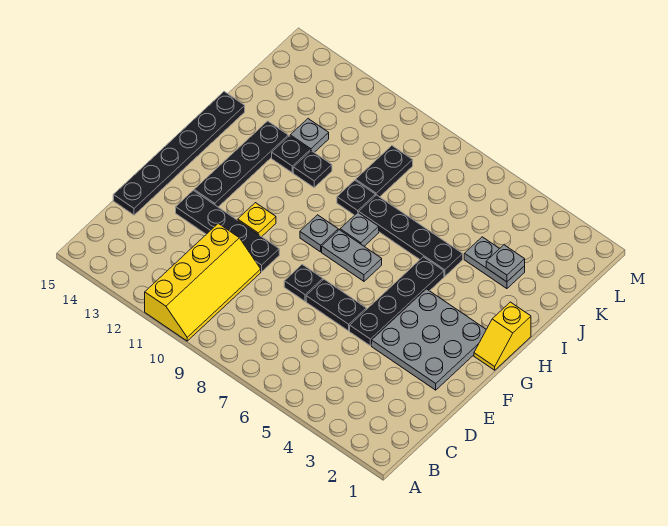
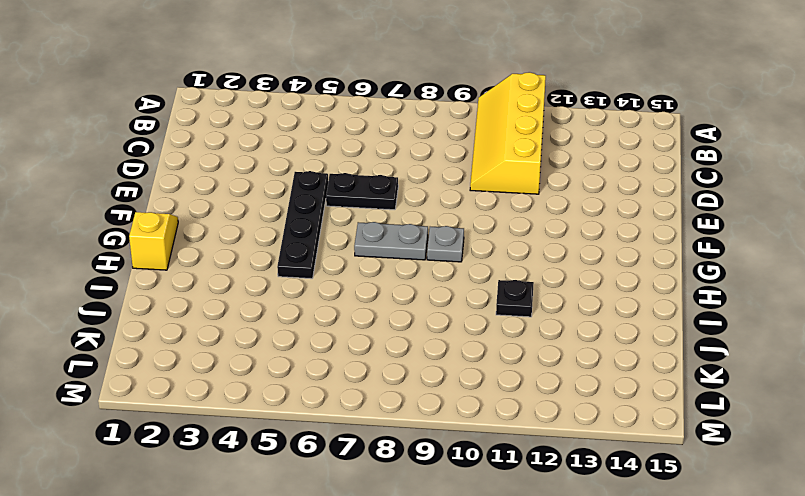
none -> black plate D15:I15 level 1
none -> grey plate E2:G4 level 1
none -> black plate E8 level 1

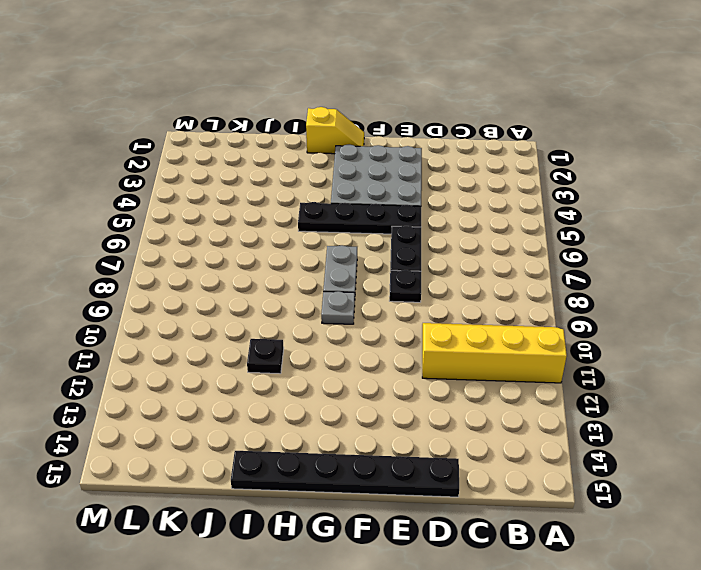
none -> black plate E10:E13 level 1
none -> yellow plate F11 level 1
none -> black plate F13:I13 level 1

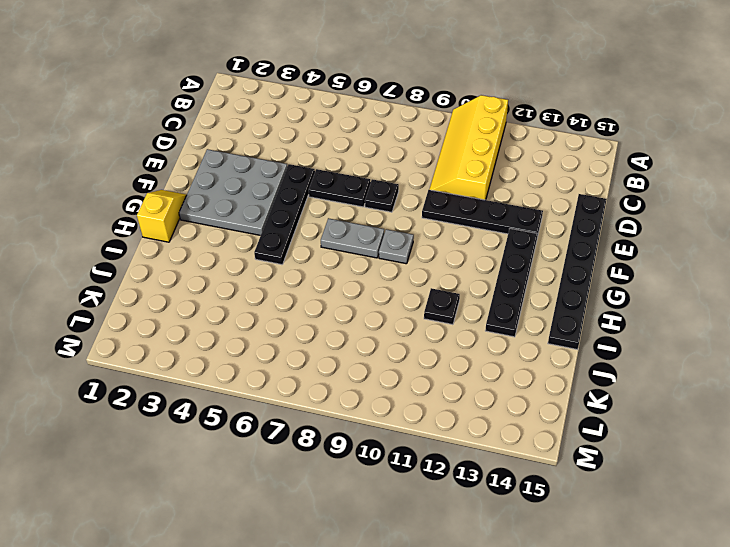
none -> yellow plate F11 level 1
none -> grey plate H8 level 1
none -> black plate I5:I8 level 1

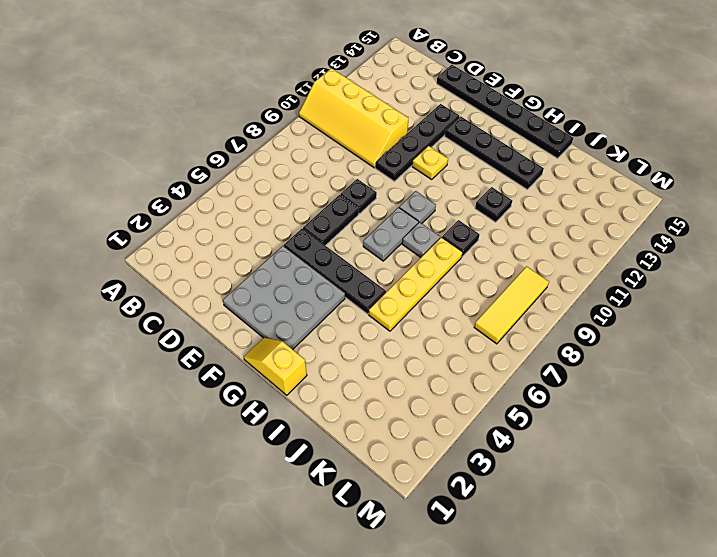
yellow plate I5:I8 level 1 -> black plate I5:I8 level 1
yellow tile L7:L9 level 1 -> none
none -> black plate I12 level 1
none -> grey plate J3:J4 level 1
none -> black plate J9:K9 level 1

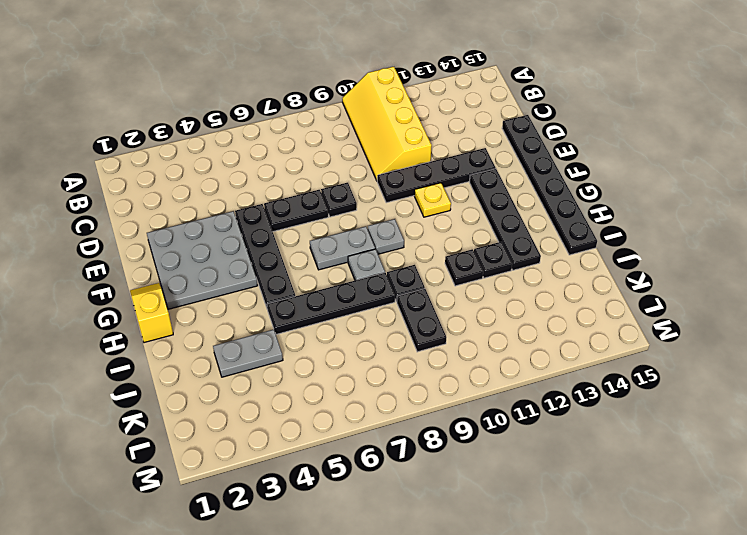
none -> grey plate J12 level 1
none -> grey plate J3 level 2

